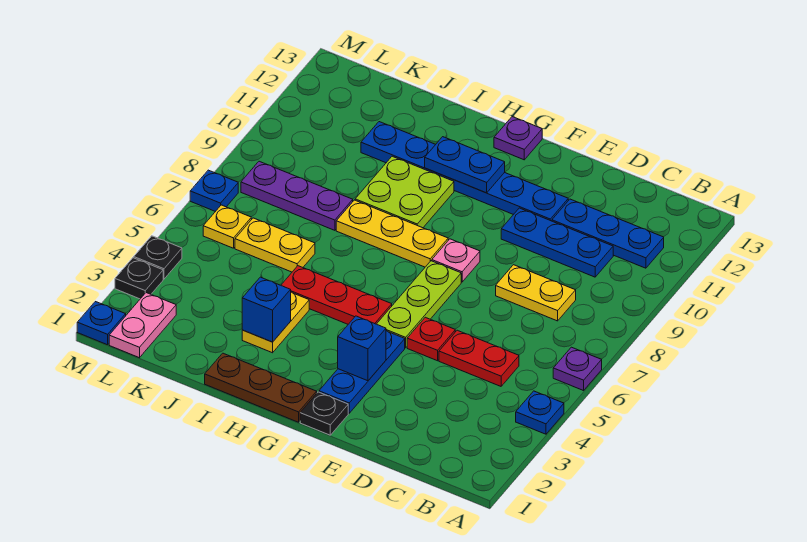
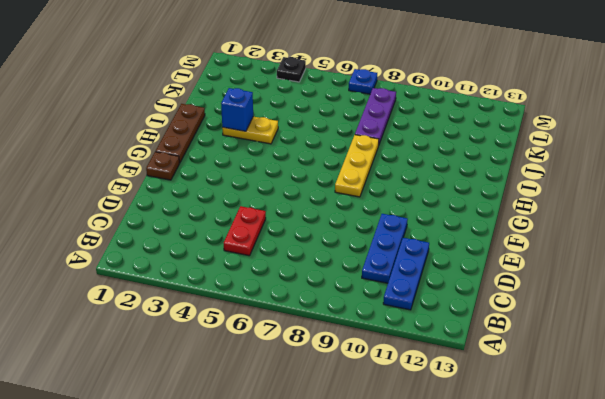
brown plate F1 level 1 -> black plate F1 level 1
none -> blue plate A4 level 1
none -> purple plate A6 level 1
none -> yellow plate C8:D8 level 1

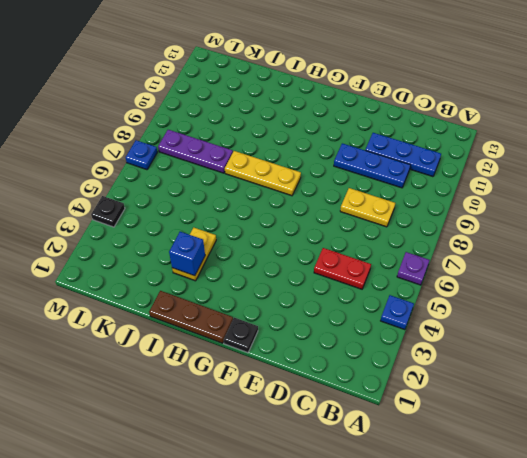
none -> red plate E5 level 1
none -> blue plate E11:J11 level 1
none -> blue plate F2:F4 level 1

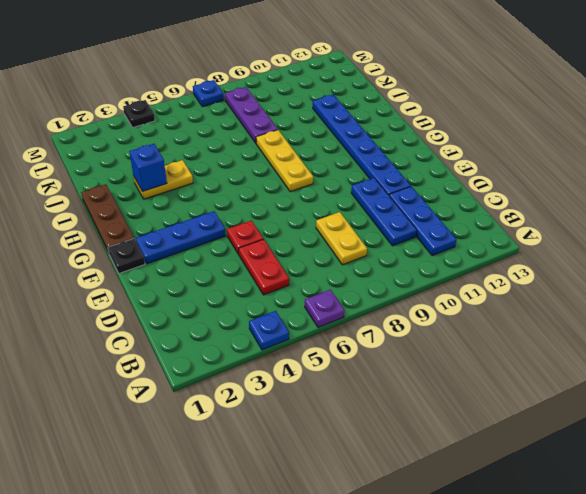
none -> lime plate F5:F7 level 1
none -> pink plate F8 level 1
none -> red plate G5:I5 level 1

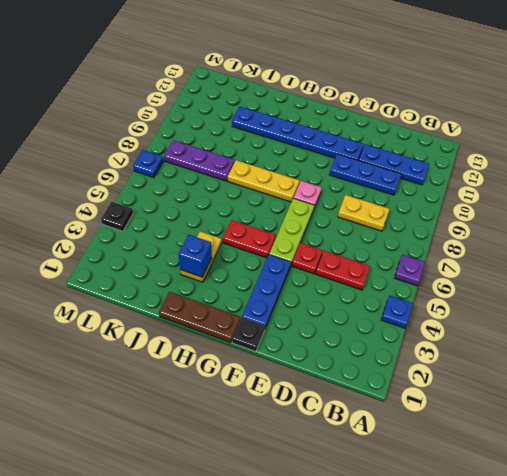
red plate G5:H5 level 1 -> red plate G5:I5 level 1
none -> purple plate G13 level 1
none -> lime plate H9:I10 level 1
none -> yellow plate J6:K6 level 1

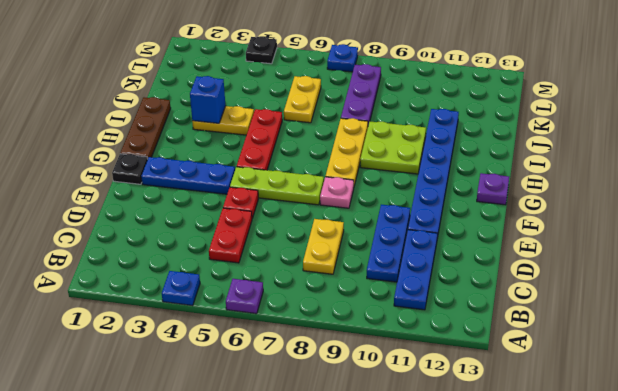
none -> pink plate L1:L2 level 1
none -> yellow plate L6 level 1
none -> blue plate M1 level 1

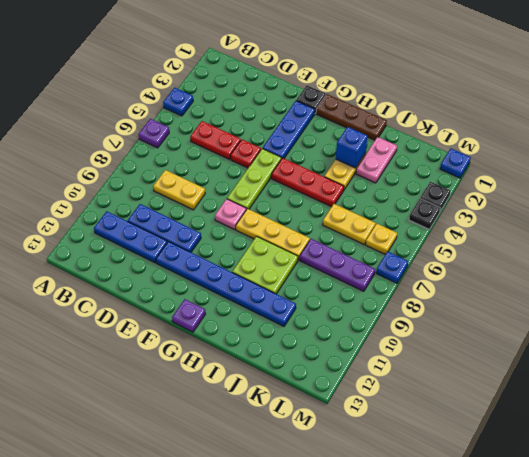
pink plate J2:J3 level 1 -> pink plate L1:L2 level 1
none -> blue brick F3 level 2
none -> blue plate G11:H11 level 2

